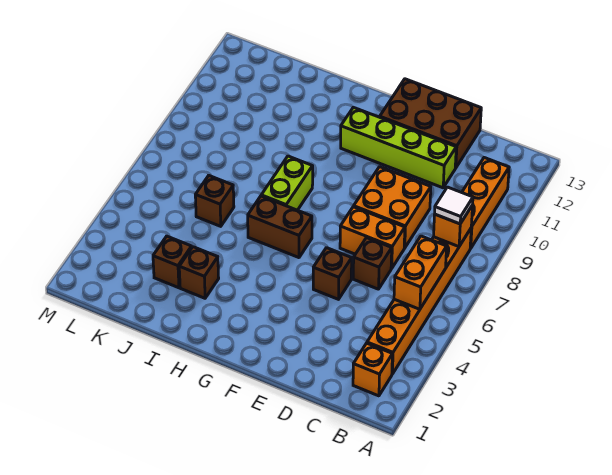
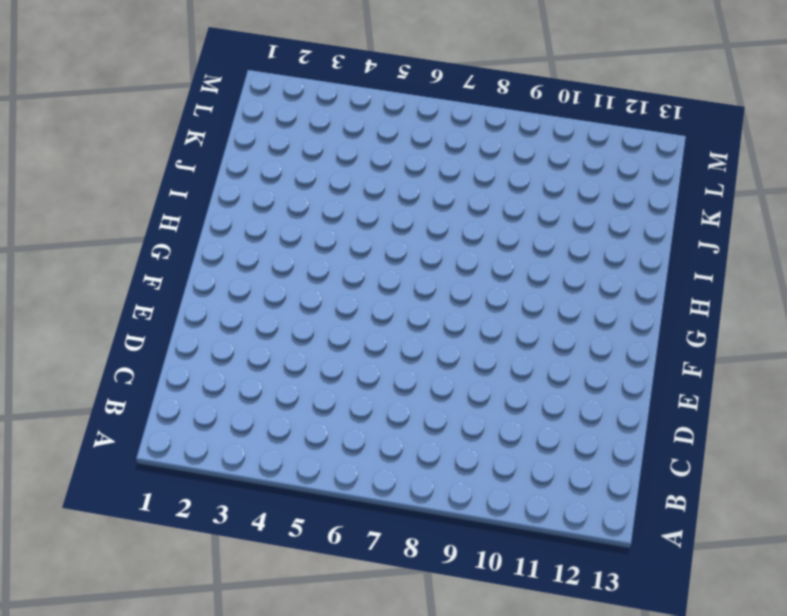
none -> orange brick B2 level 1
none -> orange brick B3:B8 level 1
none -> orange brick B9:B11 level 1

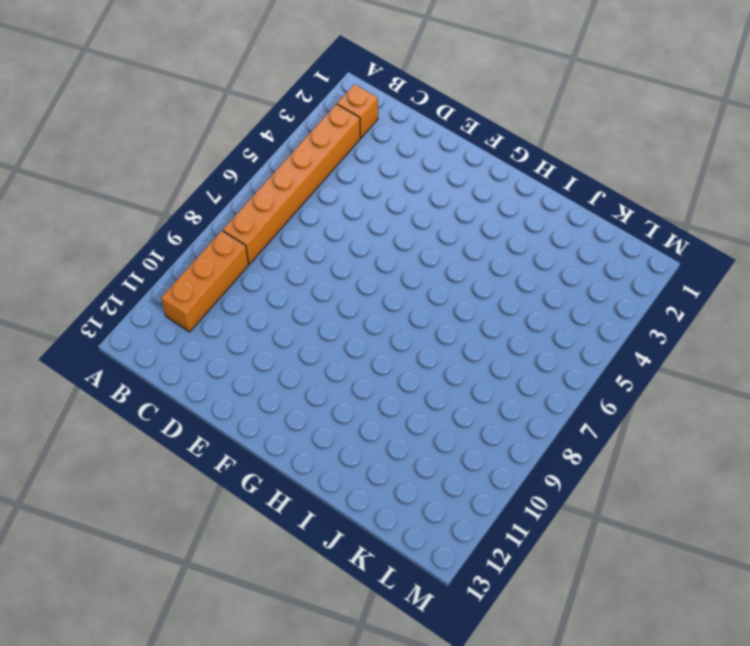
none -> brown brick D6 level 1
none -> orange brick D7:E7 level 1
none -> orange brick D8:E9 level 1

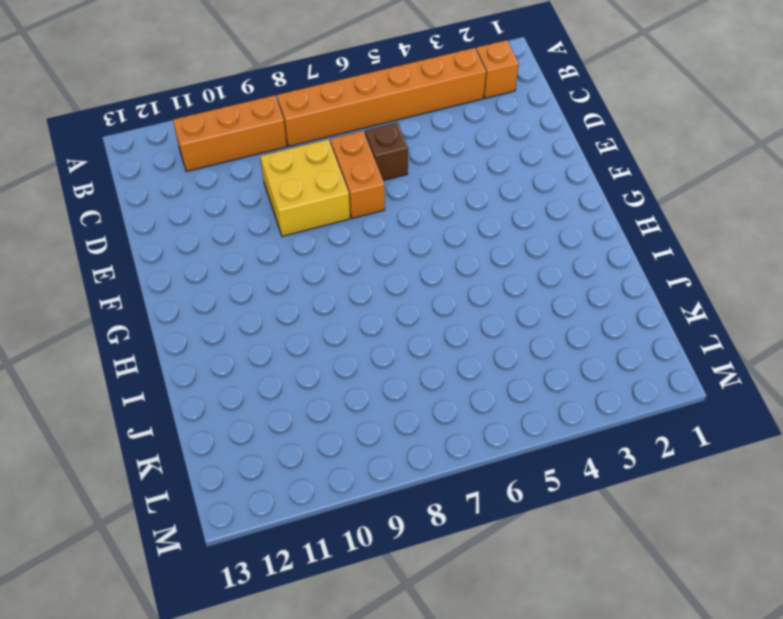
yellow brick D8:E9 level 1 -> orange brick D8:E9 level 1
none -> lime brick D11:G11 level 1
none -> brown brick D12:F13 level 1
none -> brown brick E5 level 1

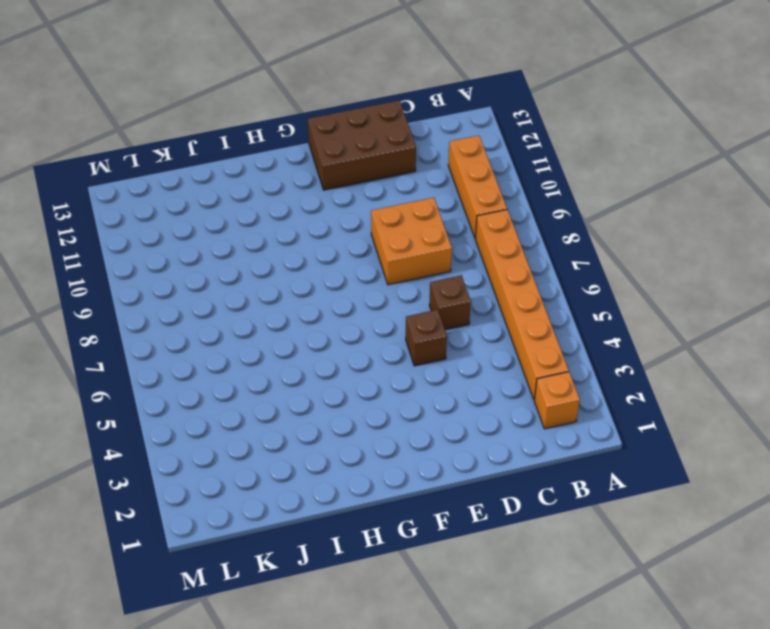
none -> orange brick D7:E7 level 1
none -> lime brick D11:G11 level 1
none -> brown brick G6:H6 level 1

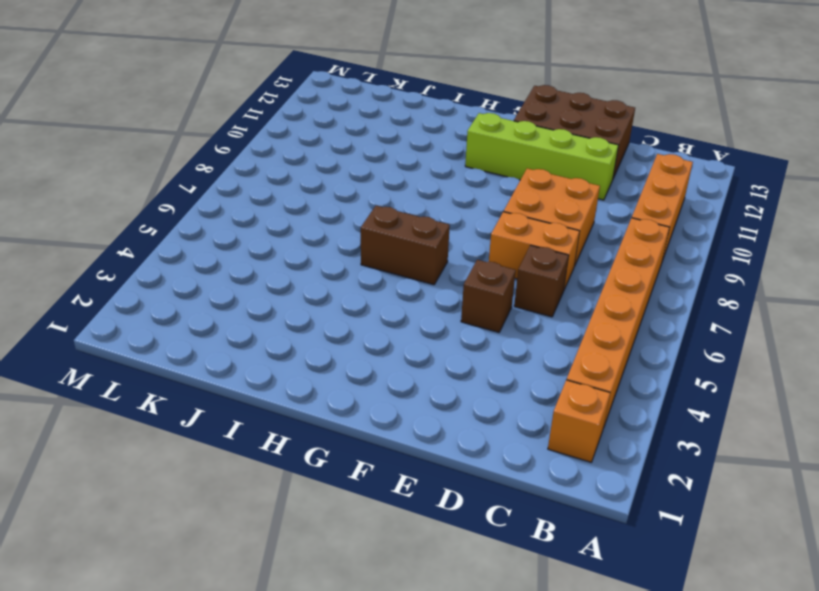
none -> lime brick H7:H8 level 1
none -> brown brick I3 level 1
none -> brown brick J3 level 1

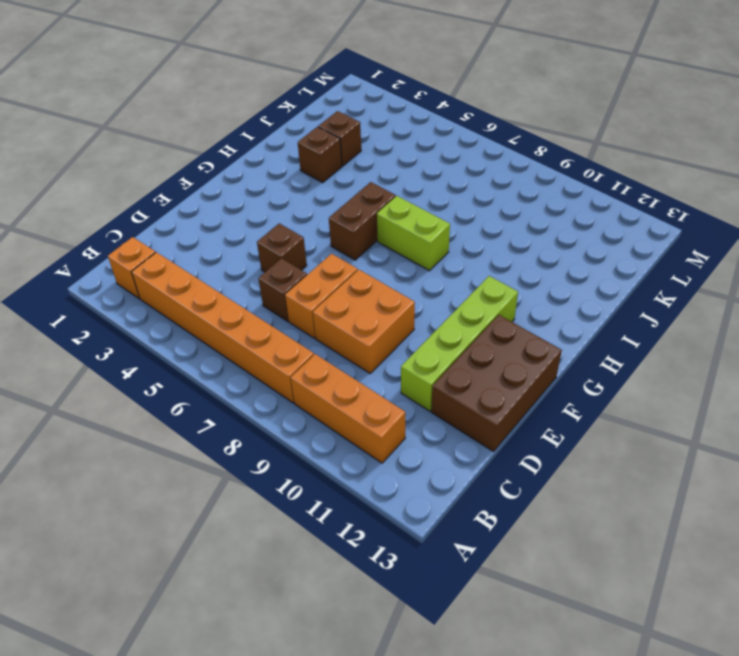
none -> brown brick J6 level 1
none -> orange brick B5:B6 level 2
none -> orange brick B8 level 2

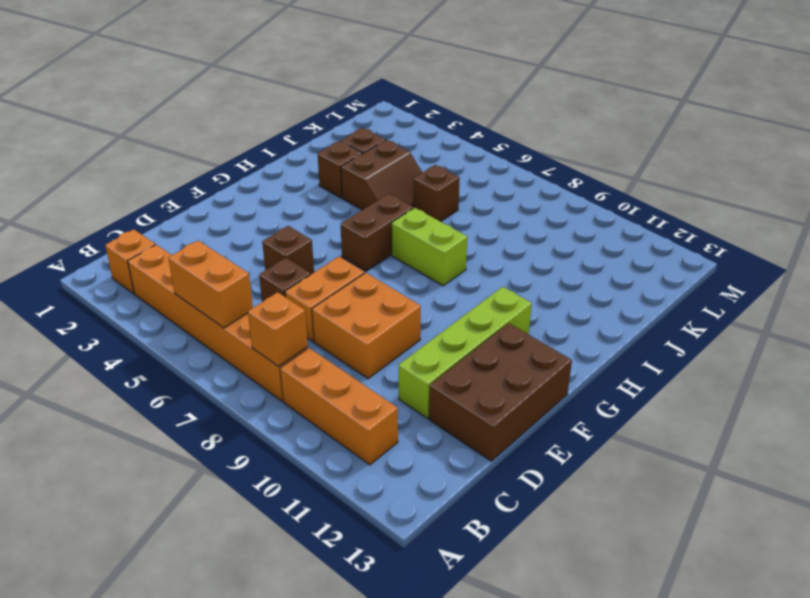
brown slope I4:J5 level 1 top 4 -> none
none -> white tile B8 level 3

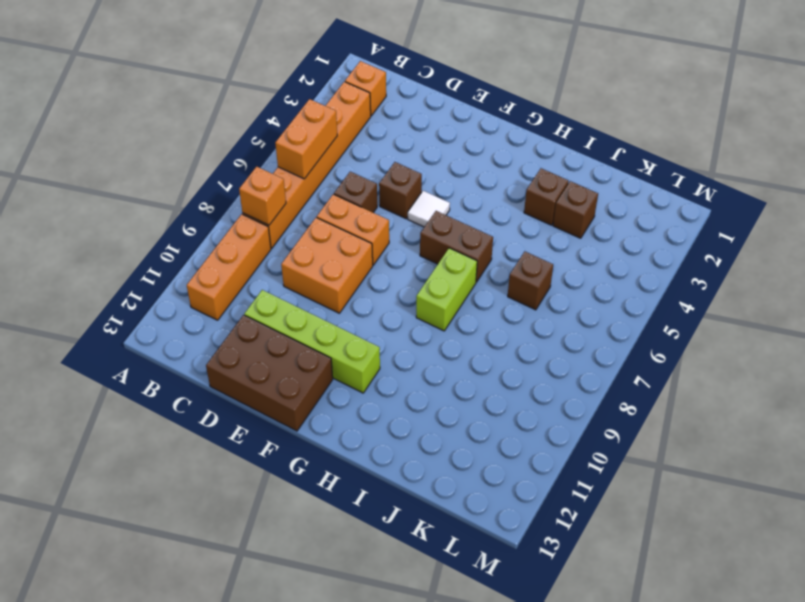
white tile F5 level 1 -> white tile B8 level 3

